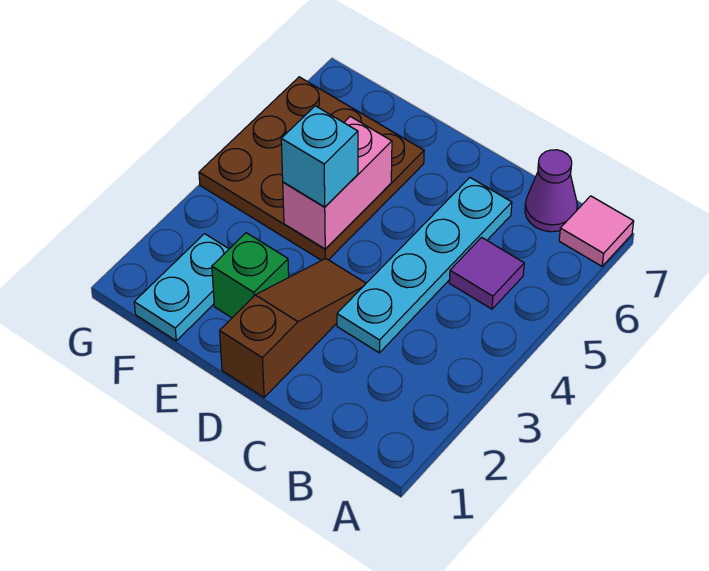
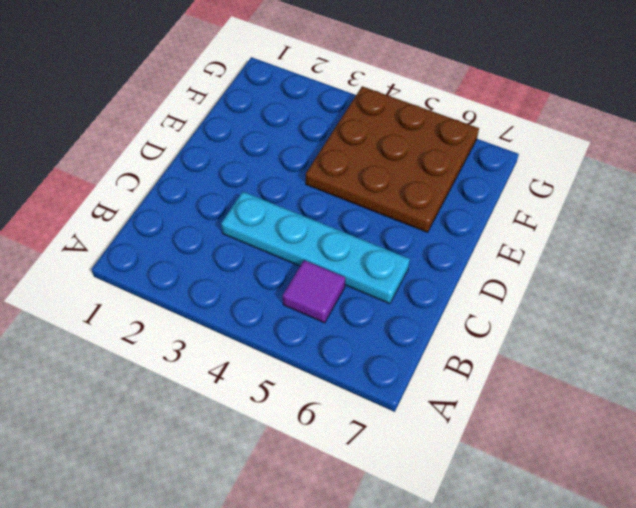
none -> pink tile A7 level 1
none -> purple cone B7 level 1

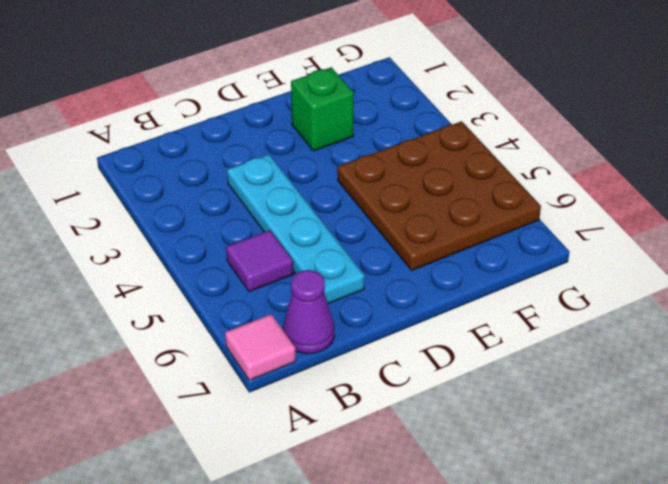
none -> brown slope D1:D3 level 1 top 1
none -> cyan plate F1:F2 level 1

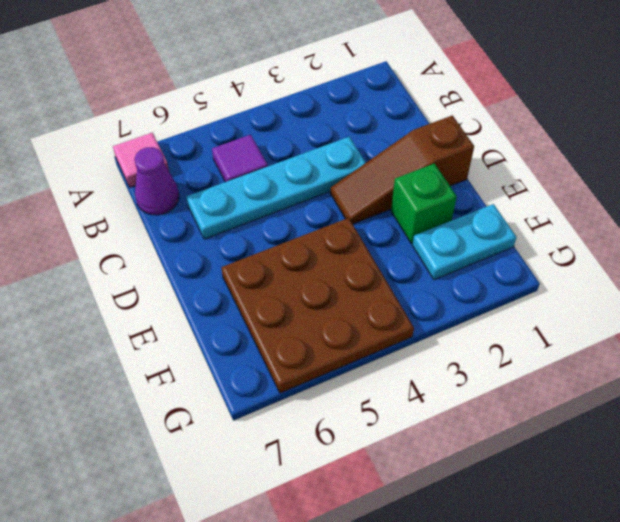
none -> pink brick E4:E5 level 2
none -> cyan brick E4 level 3

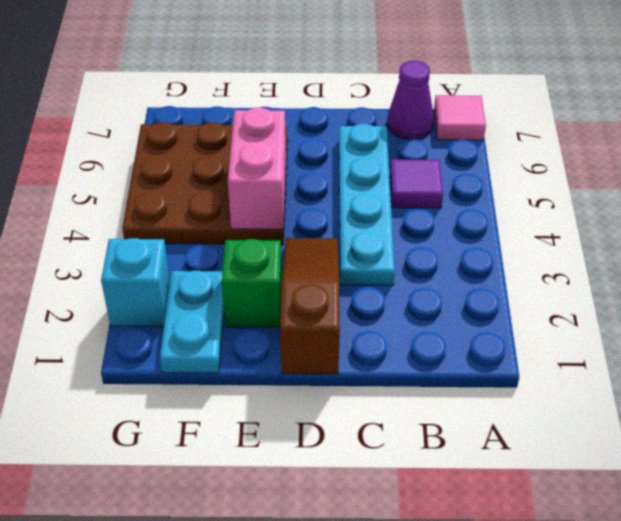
cyan brick G2 level 1 -> cyan brick E4 level 3

